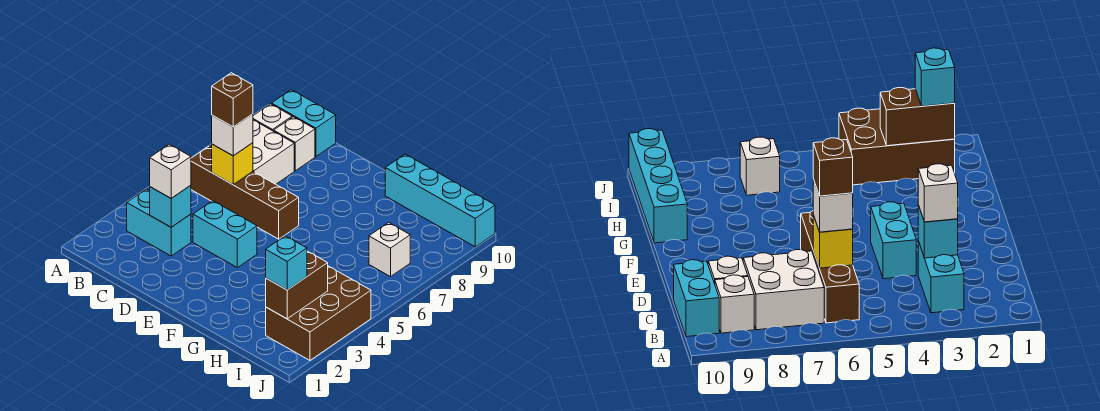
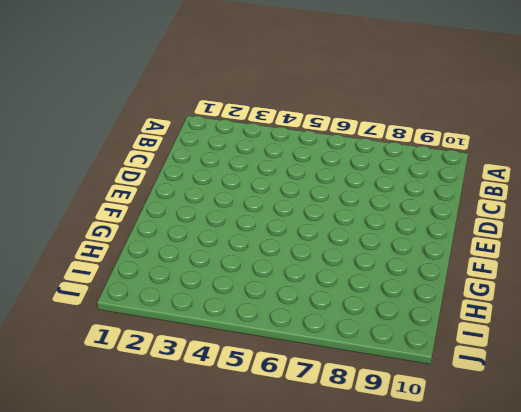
none -> cyan brick B3:C3 level 1
none -> brown brick B6:E6 level 1
none -> white brick B7:C8 level 1

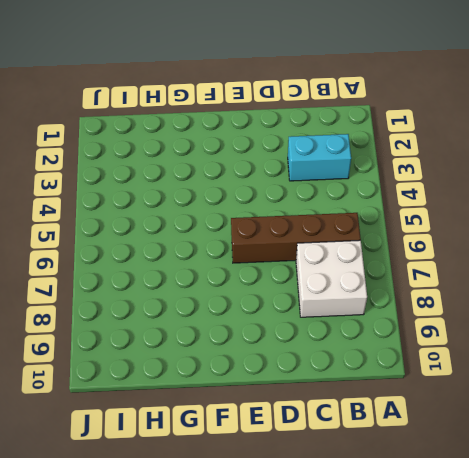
none -> white brick B9 level 1
none -> cyan brick B10:C10 level 1
none -> white brick C9 level 1

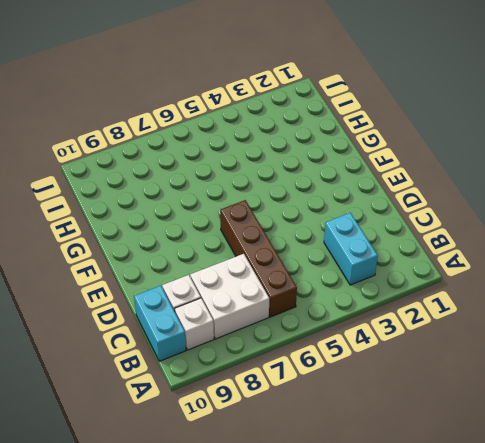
none -> cyan brick D4:E4 level 1
none -> cyan brick G10:J10 level 1
none -> brown brick I2:J4 level 1

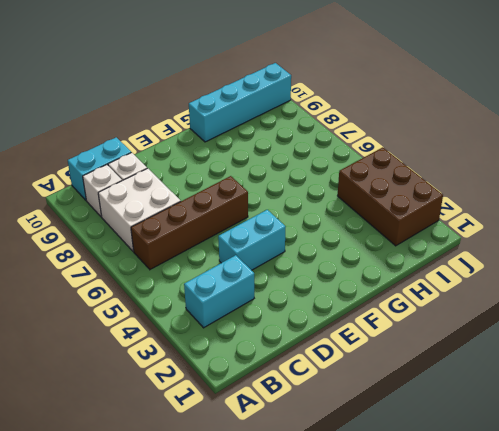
none -> white brick I7 level 1
none -> cyan brick C3 level 2
none -> yellow brick C6 level 2

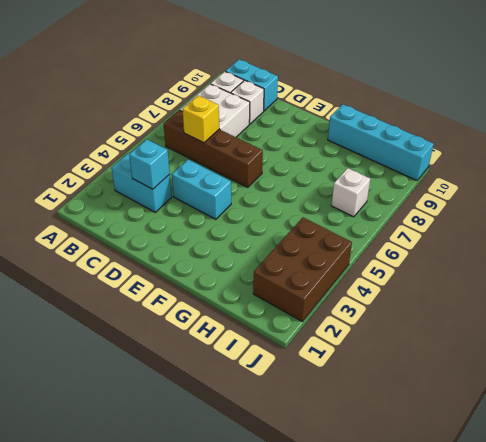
none -> brown brick I2:I3 level 2
none -> white brick C3 level 3
none -> white brick C6 level 3

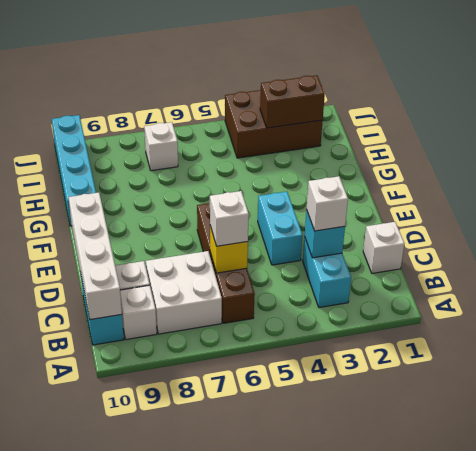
white brick B10:E10 level 2 -> none
white brick C1 level 1 -> none
none -> cyan brick I2 level 3
none -> brown brick C6 level 4

